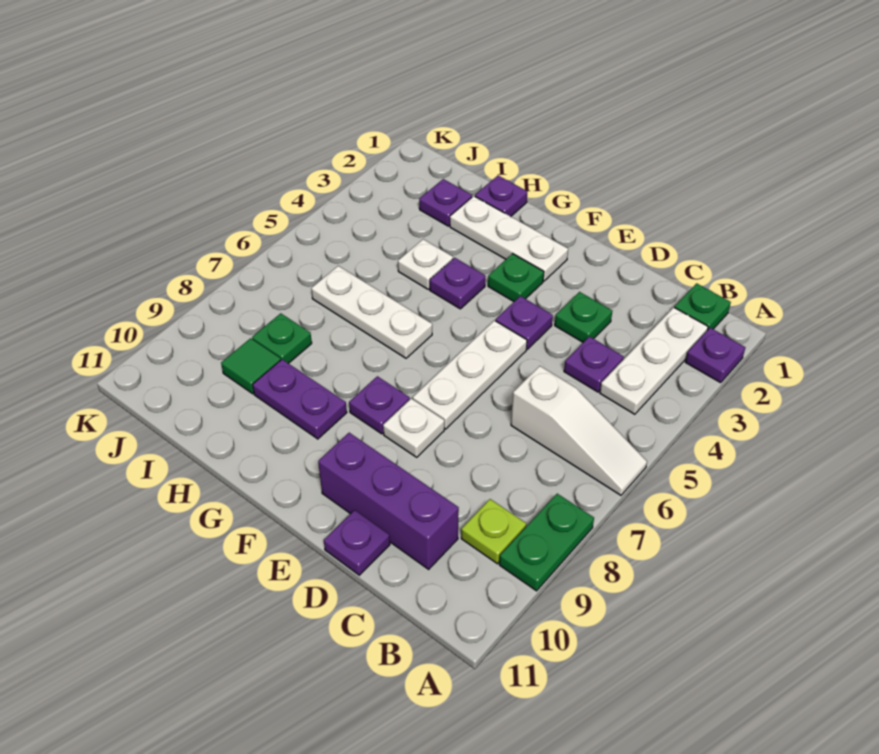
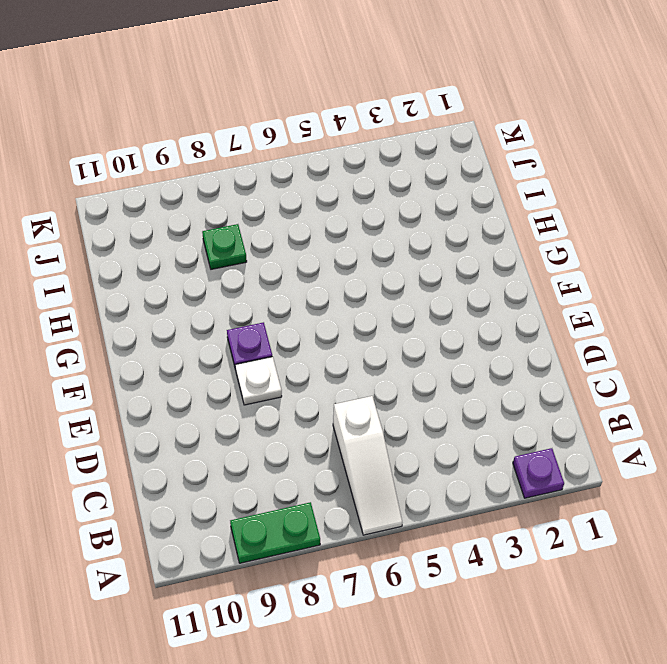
none -> green plate B1 level 1
none -> white plate B2:B4 level 1
none -> lime plate B9 level 1

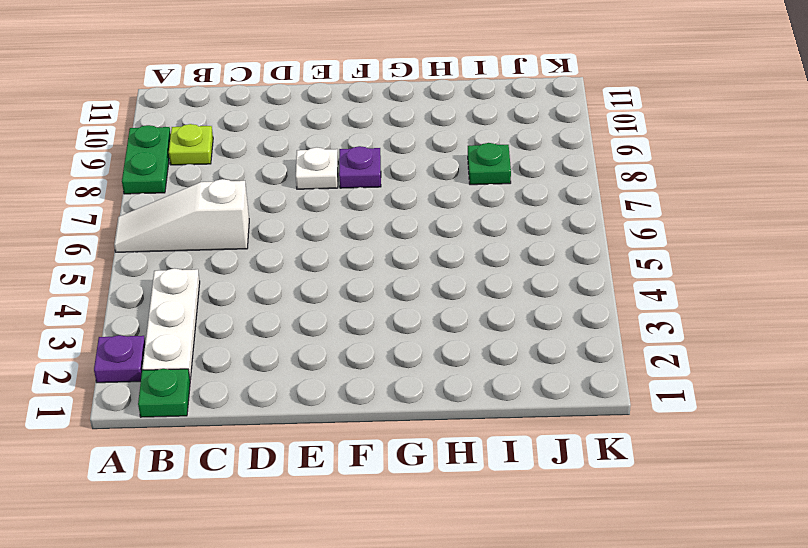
none -> purple plate C4 level 1
none -> purple brick C10:E10 level 1
none -> green plate D3 level 1

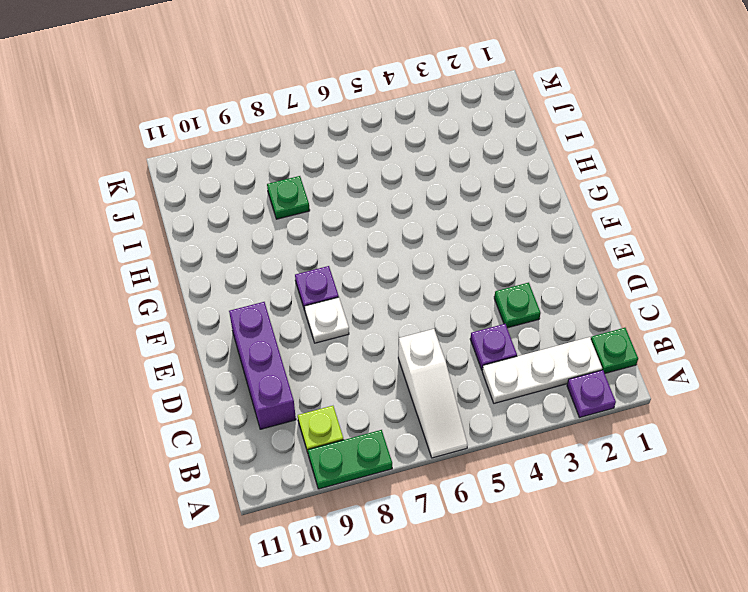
none -> purple plate D11 level 1
none -> purple plate E4 level 1
none -> white plate E5:E7 level 1

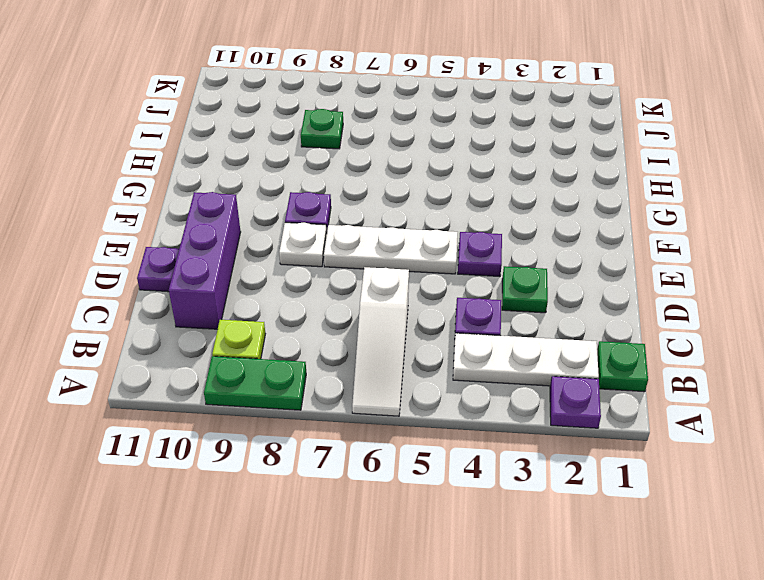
none -> white plate F2:H2 level 1
none -> green plate F3 level 1
none -> purple plate G4 level 1

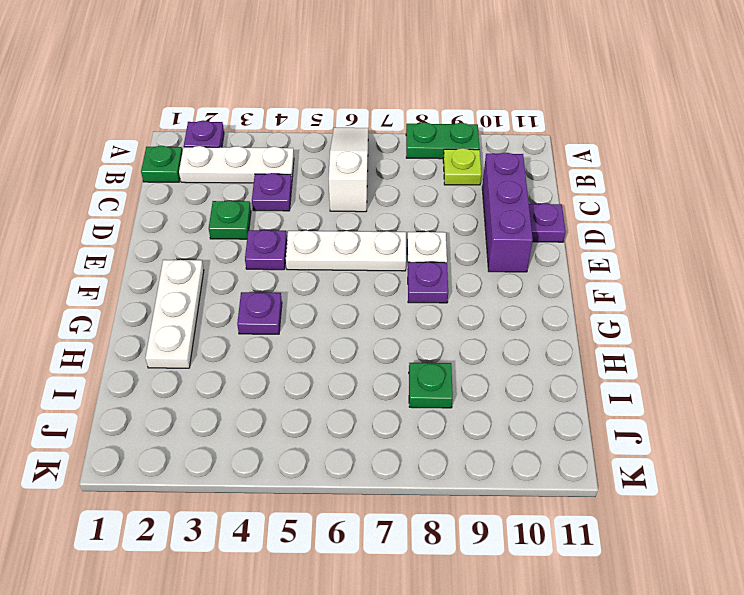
none -> green plate F3 level 1
none -> white plate G6:I6 level 1
none -> purple plate G9:H9 level 1

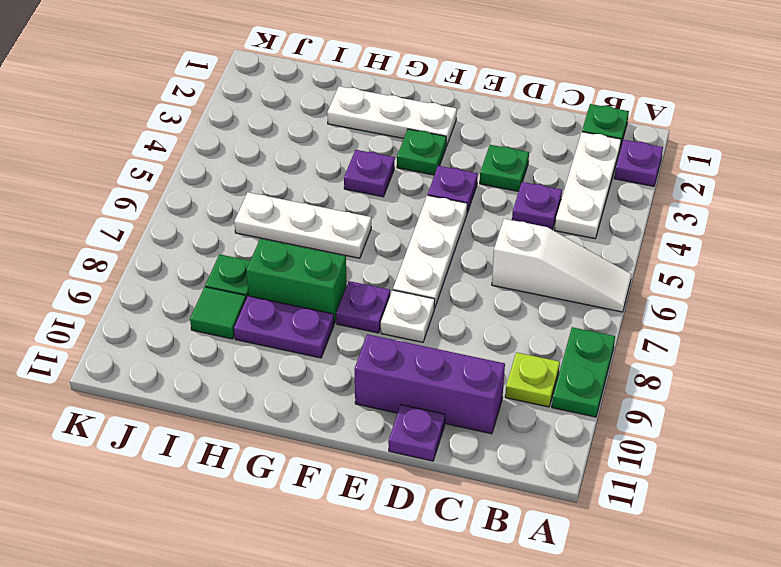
green brick G8:H8 level 1 -> none
none -> purple plate H1 level 1
none -> white plate H4 level 1
none -> purple plate I2 level 1

